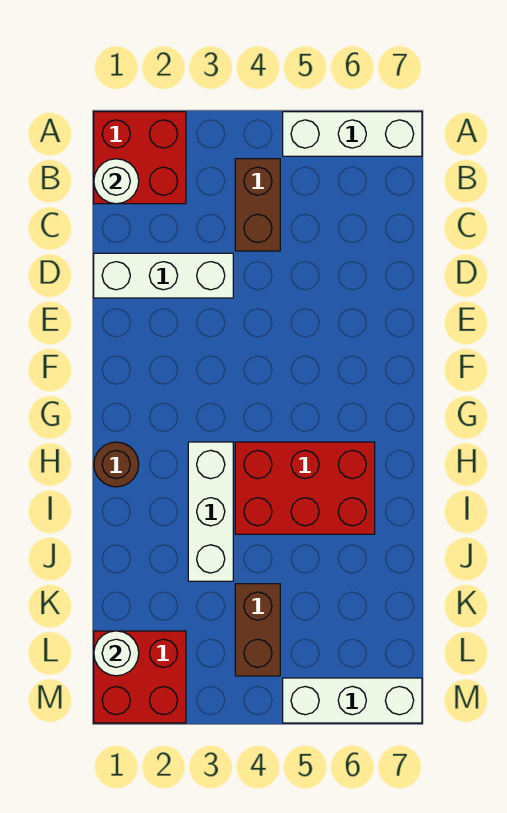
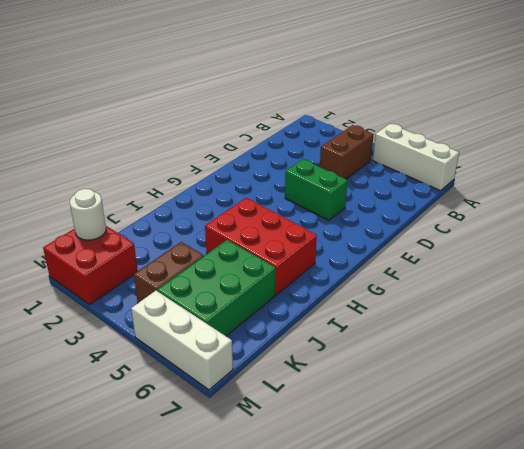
green brick E4:E5 level 1 -> none
green brick J5:L6 level 1 -> none
none -> red brick A1:B2 level 1
none -> white brick D1:D3 level 1
none -> brown round brick H1 level 1

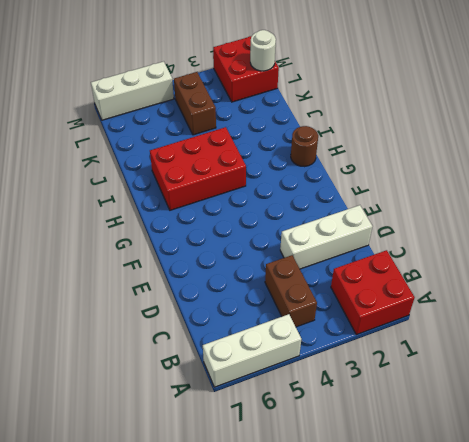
none -> white brick H3:J3 level 1
none -> white round brick B1 level 2

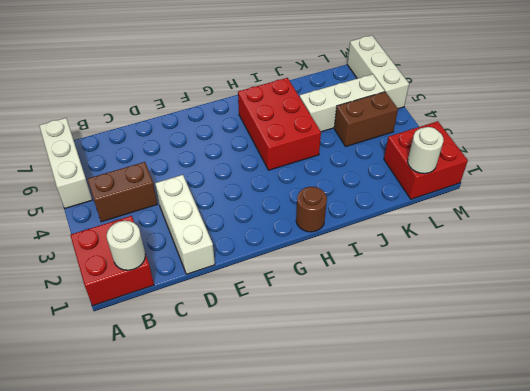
white brick J5:L5 level 1 -> white brick H3:J3 level 1

